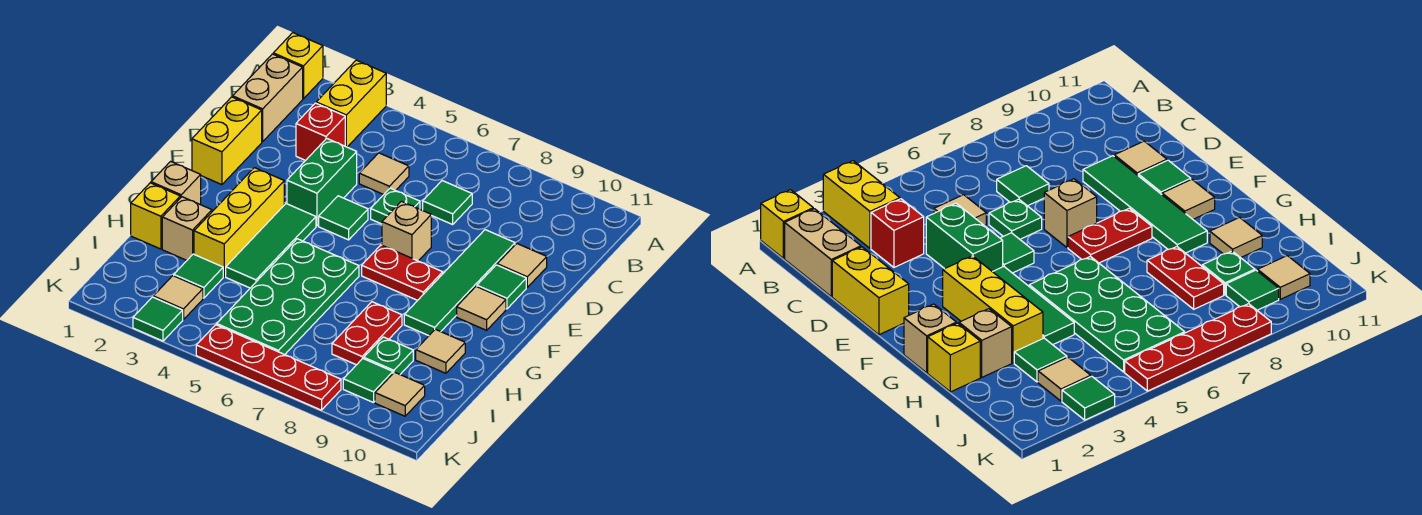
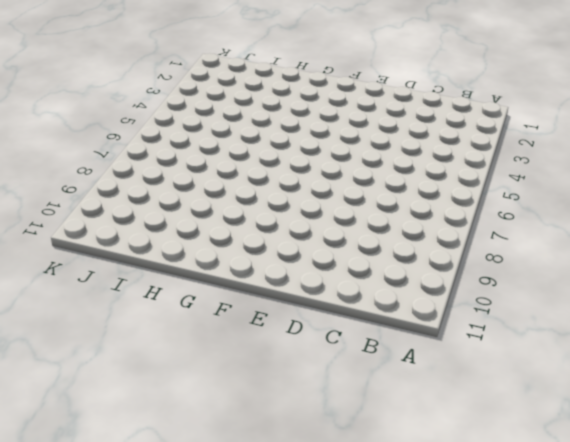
none -> yellow brick A1 level 1
none -> yellow brick A3:B3 level 1
none -> tan brick B1:C1 level 1
none -> red brick C3 level 1

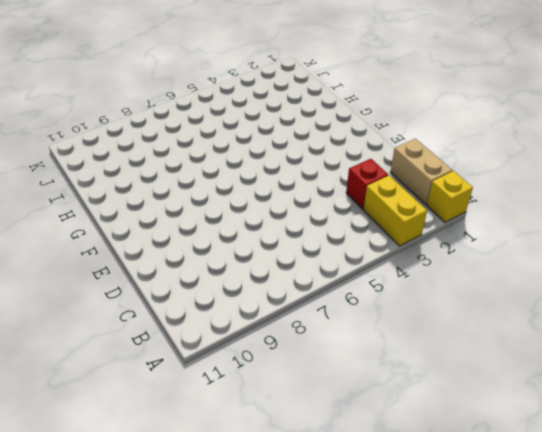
none -> tan tile C5 level 1
none -> green tile C7 level 1
none -> yellow brick D1:E1 level 1
none -> green brick D4:E4 level 1

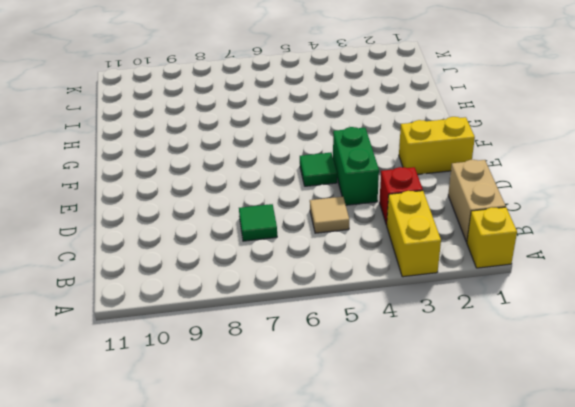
yellow brick E1:E2 level 1 -> yellow brick D1:E1 level 1
none -> green plate D6 level 1
none -> green tile D9:G9 level 1
none -> tan tile D10 level 1
none -> tan brick E7 level 1

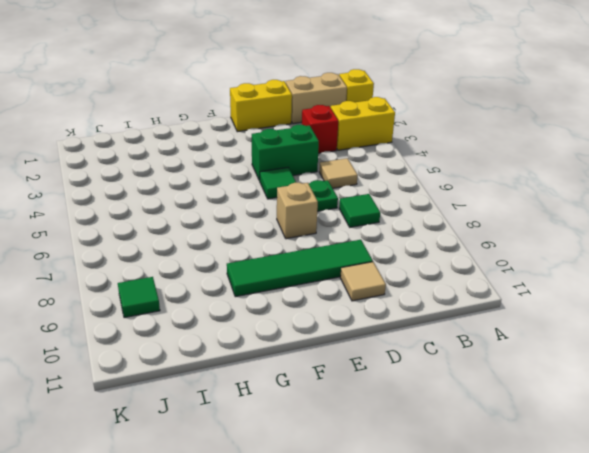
none -> green tile E10 level 1
none -> yellow brick F3:H3 level 1
none -> green tile F4:H4 level 1
none -> red plate F7:F8 level 1

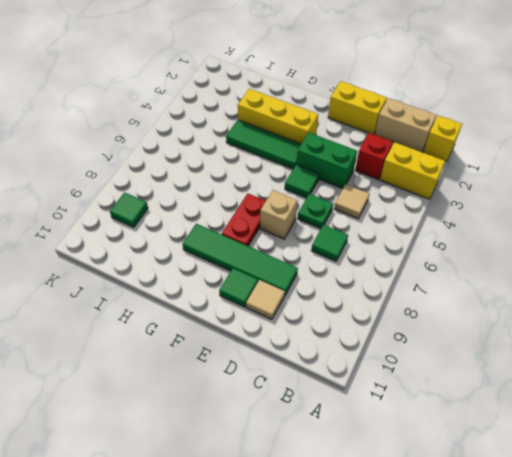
none -> tan tile F10 level 1
none -> tan brick G1 level 1
none -> green plate G5:J6 level 1
none -> yellow brick H1 level 1

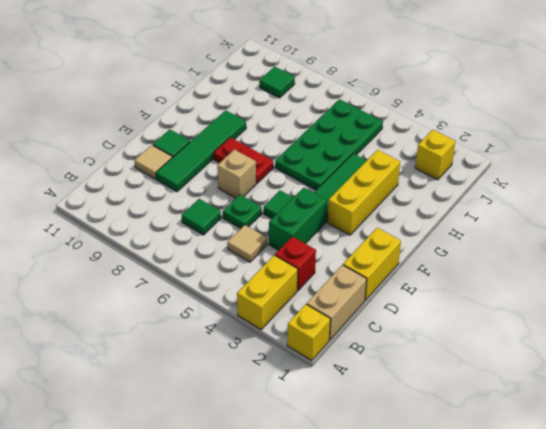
yellow brick J2 level 1 -> yellow brick H1 level 1
none -> tan tile F10 level 1
none -> tan brick G1 level 1
none -> tan brick H2 level 1
none -> red plate H8:I8 level 1

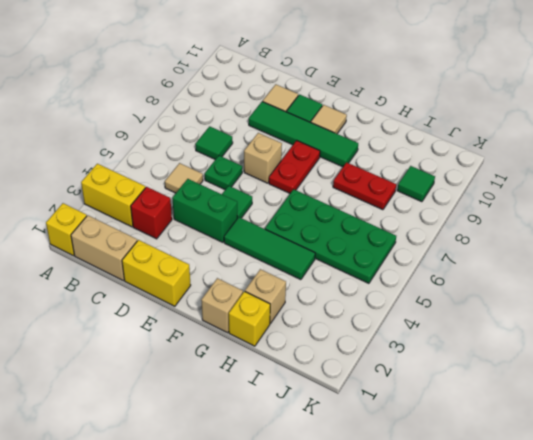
none -> yellow brick F3:H3 level 1
none -> tan tile H10 level 1
none -> green tile I3 level 1
none -> green plate I9 level 1

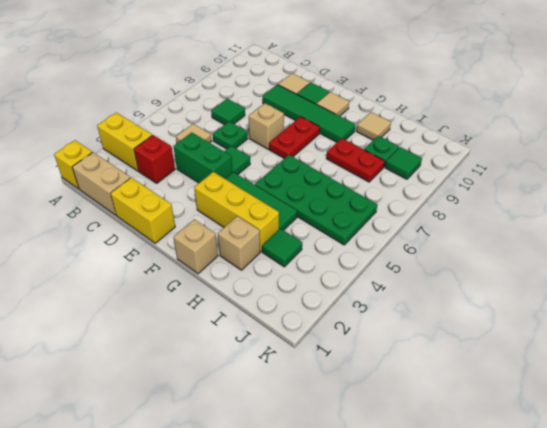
none -> yellow brick H1 level 1
none -> tan tile J3 level 1
none -> tan tile J10 level 1
none -> green tile K3 level 1

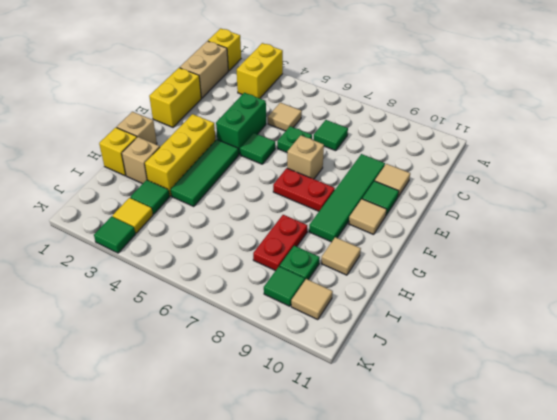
yellow tile J3 level 1 -> tan tile J3 level 1
none -> red brick C3 level 1
none -> green plate G5:J6 level 1
none -> red plate K5:K8 level 1

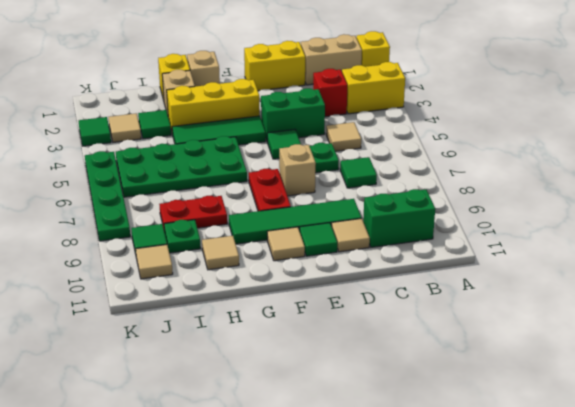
green brick B10:C10 level 1 -> none
green plate K5:K8 level 1 -> red plate K5:K8 level 1

